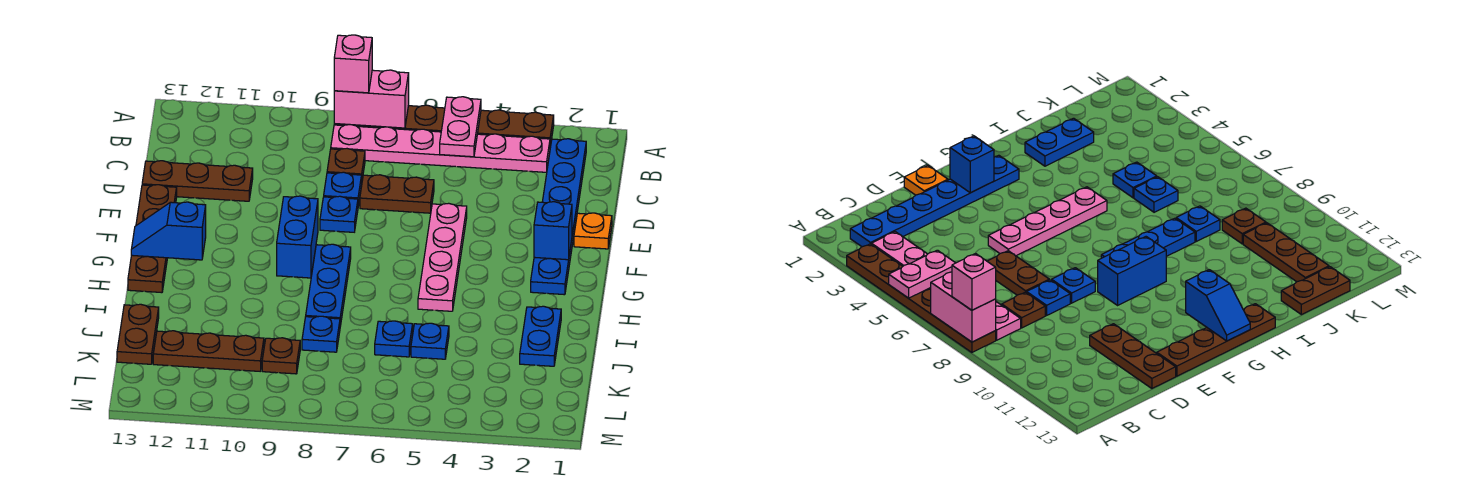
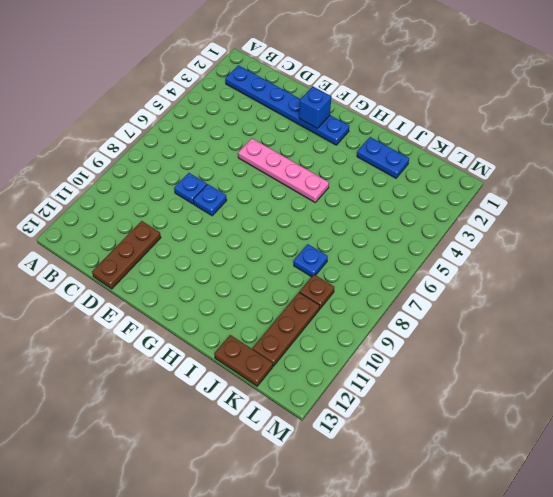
none -> brown plate A3:A8 level 1
none -> pink plate B3:B8 level 1
none -> brown plate C8 level 1

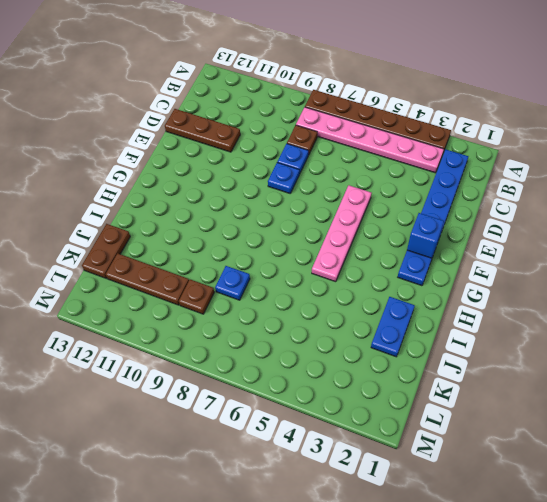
none -> brown plate D6:D7 level 1
none -> orange plate E1 level 1
none -> brown plate E13:H13 level 1

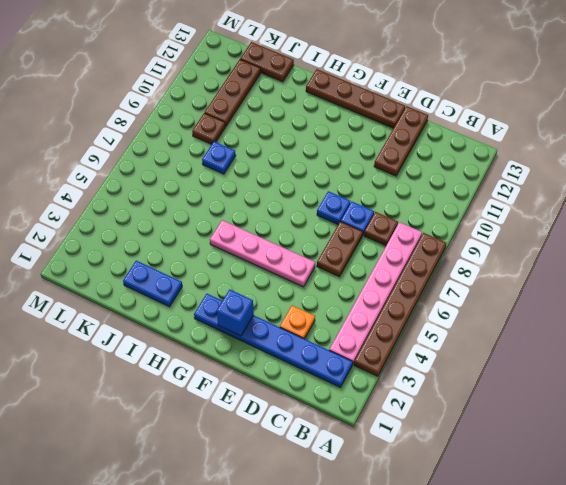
orange plate D3 level 1 -> orange plate E1 level 1
none -> blue brick F9:G9 level 1
none -> blue plate G8:I8 level 1
none -> blue plate J5 level 1

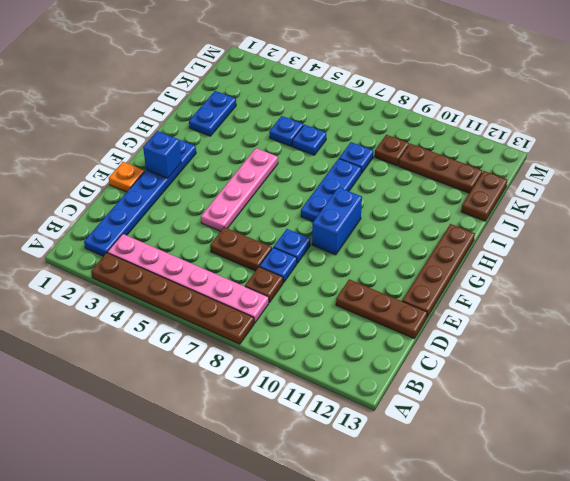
none -> pink plate A5:B5 level 2
none -> pink brick A7:A8 level 2
none -> blue slope G12:G13 level 2 top 12

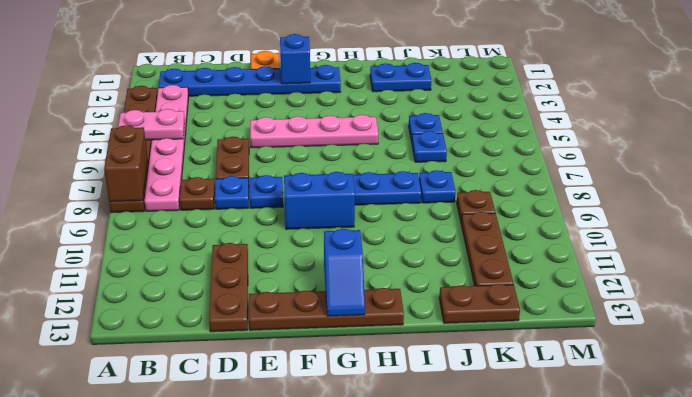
brown brick A7:A8 level 2 -> pink brick A7:A8 level 2
none -> pink brick A8 level 3

